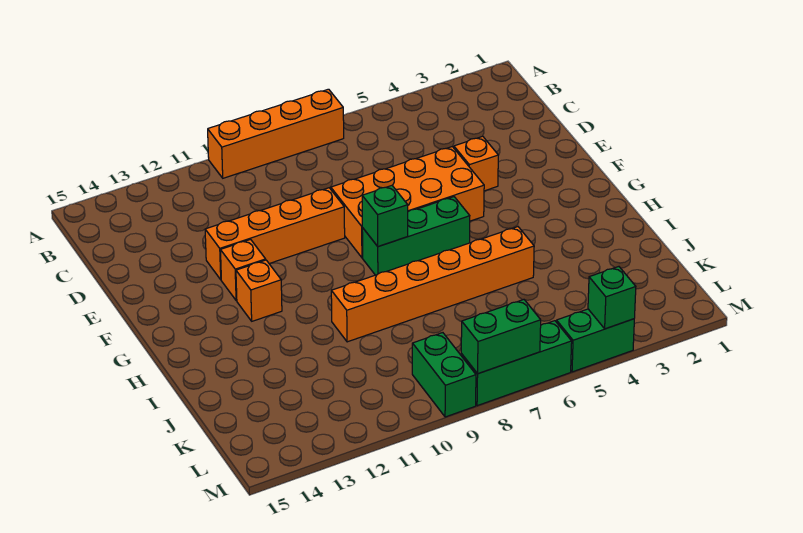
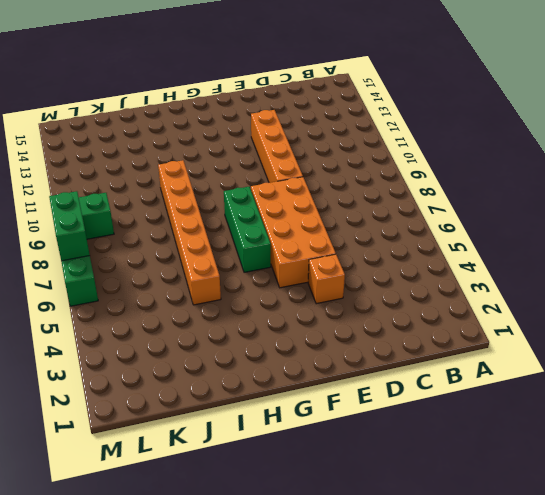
none -> orange brick A7:A10 level 1
none -> orange brick F12 level 1
none -> orange brick G12 level 1

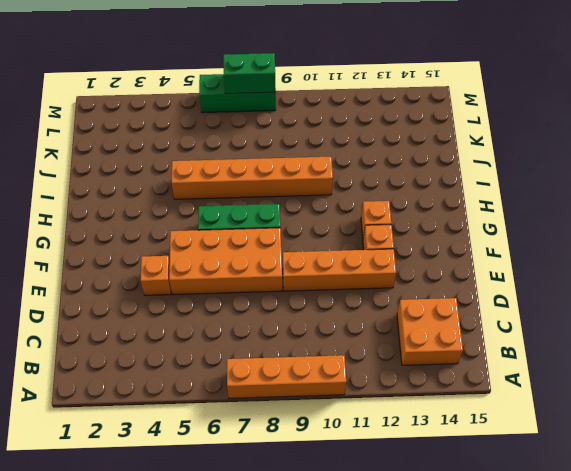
orange brick B13:C14 level 1 -> none
none -> green brick L9:M9 level 1
none -> green brick M4:M5 level 1
none -> green brick G8 level 2

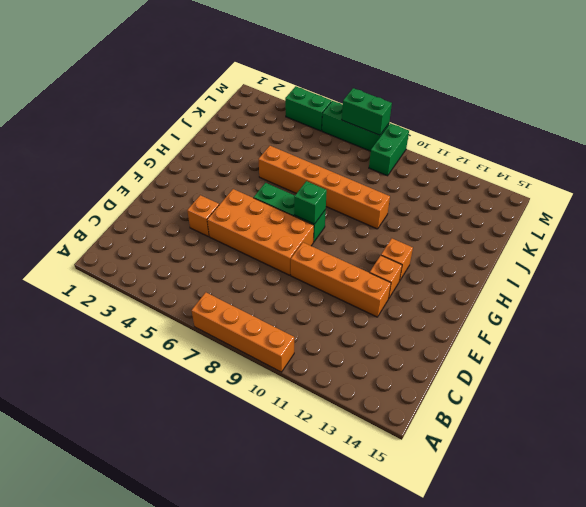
none -> green brick M4 level 2

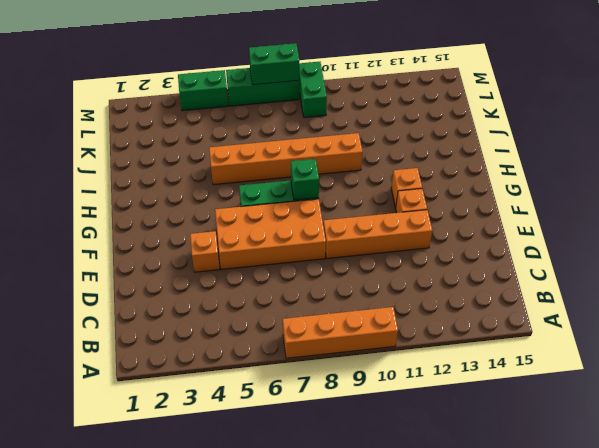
none -> green brick M4 level 2

